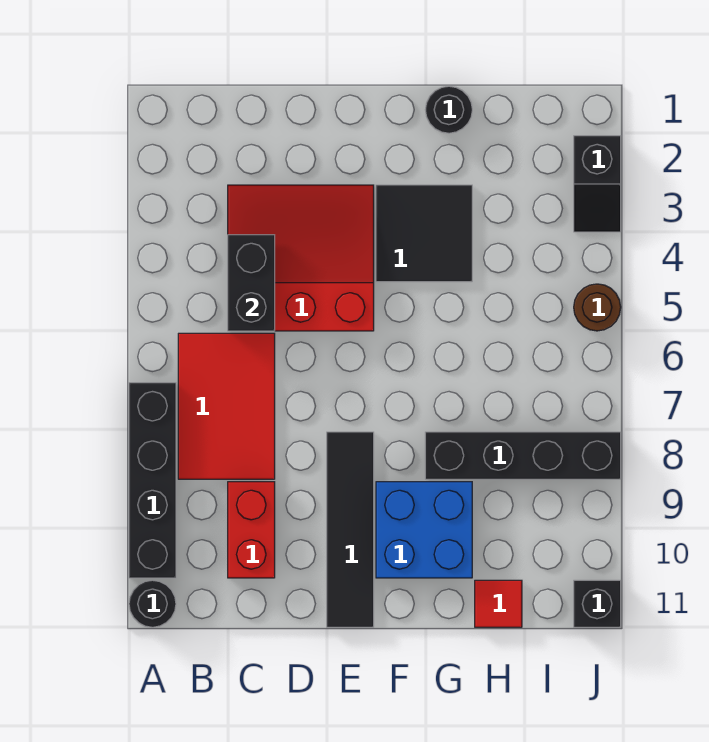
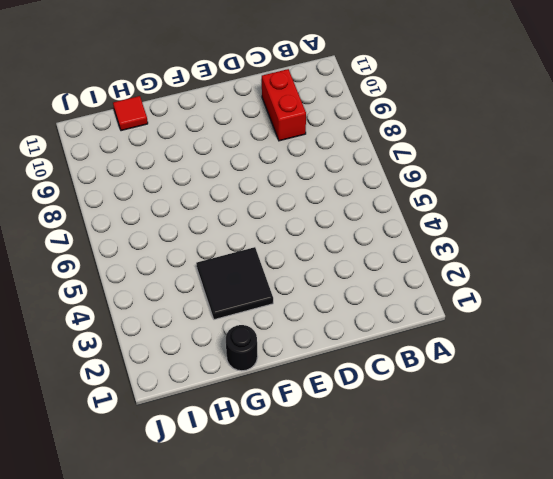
none -> black brick A7:A10 level 1
none -> black round brick A11 level 1
none -> red tile B6:C8 level 1

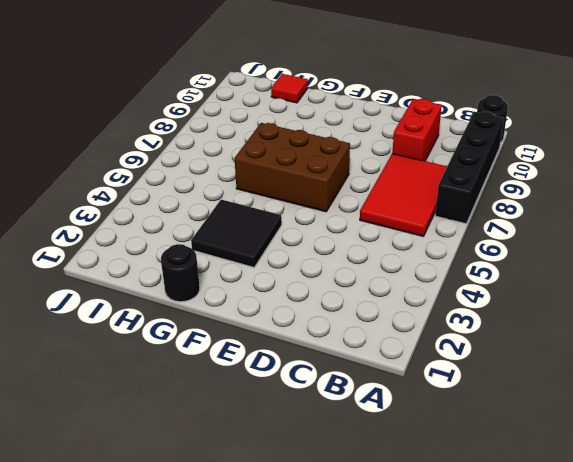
brown brick E6:G7 level 1 -> none
none -> red slope C3:E5 level 1 top 5
none -> black tile E8:E11 level 1
none -> blue brick F9:G10 level 1

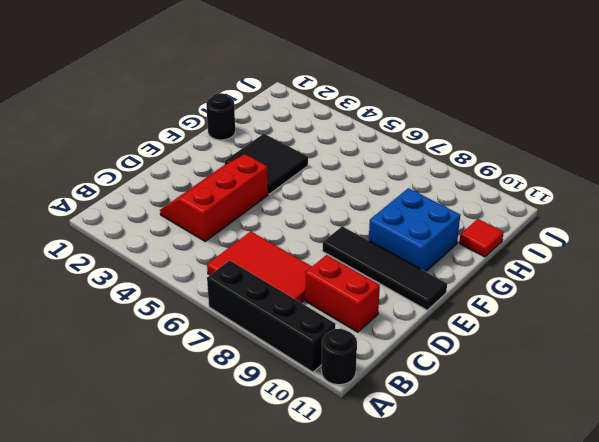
red slope C3:E4 level 1 top 4 -> red slope C3:E5 level 1 top 5
none -> black brick G8:J8 level 1
none -> black slope J2:J3 level 1 top 2
none -> brown round brick J5 level 1

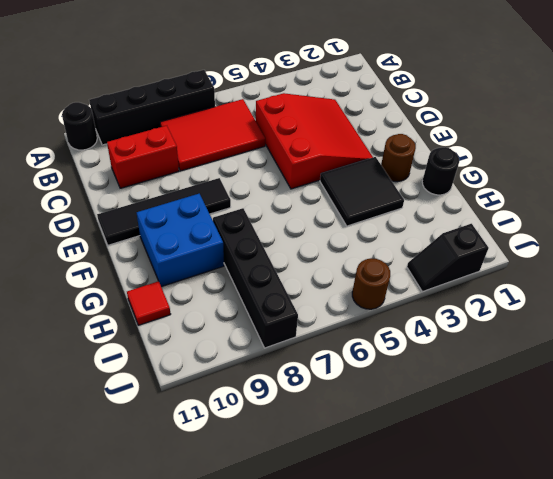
brown round brick F2 level 1 -> none
none -> black brick J11 level 1
none -> black brick C4:C5 level 2

